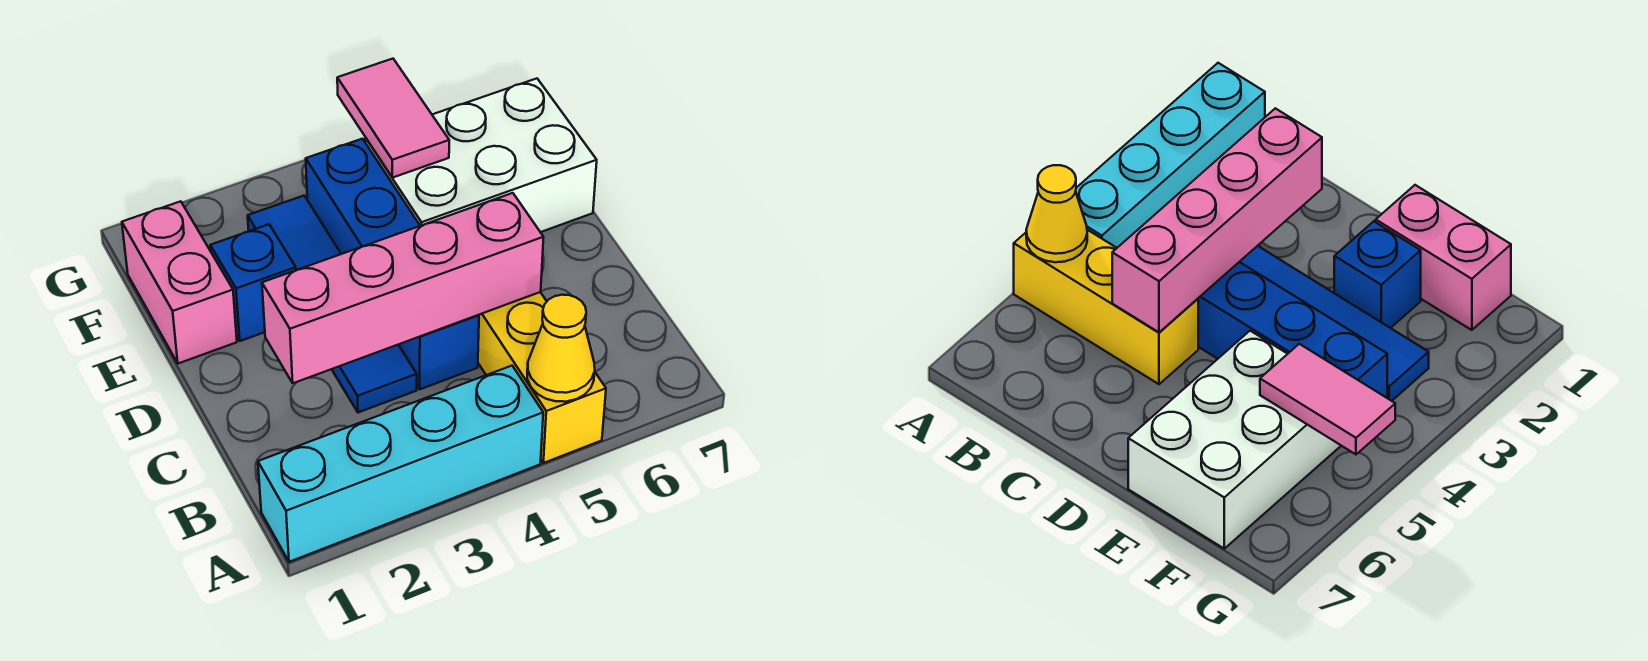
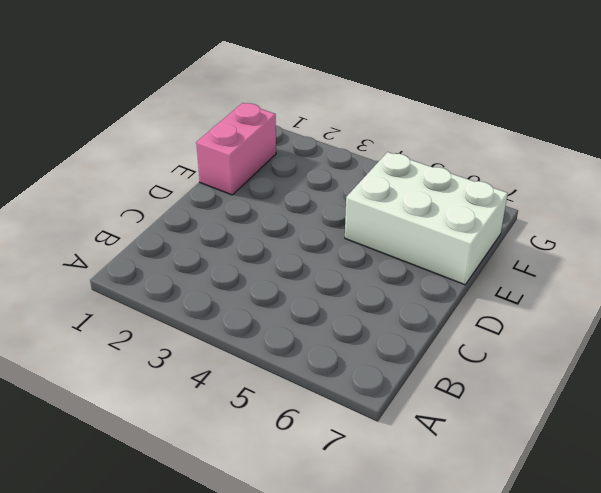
none -> cyan brick A1:A4 level 1
none -> yellow brick A5:C5 level 1

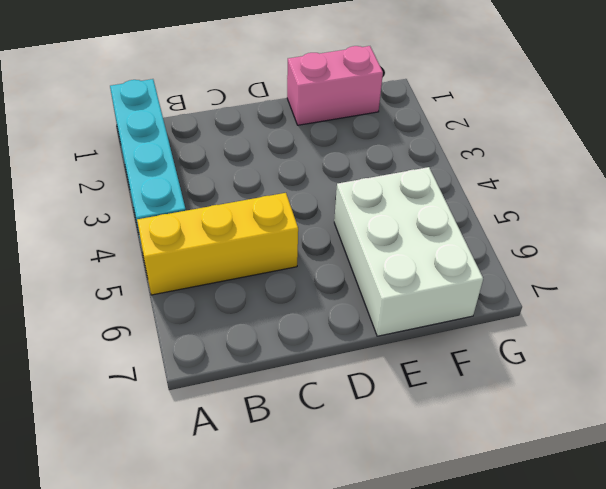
none -> blue tile C3:F3 level 1
none -> blue brick C4:F4 level 1

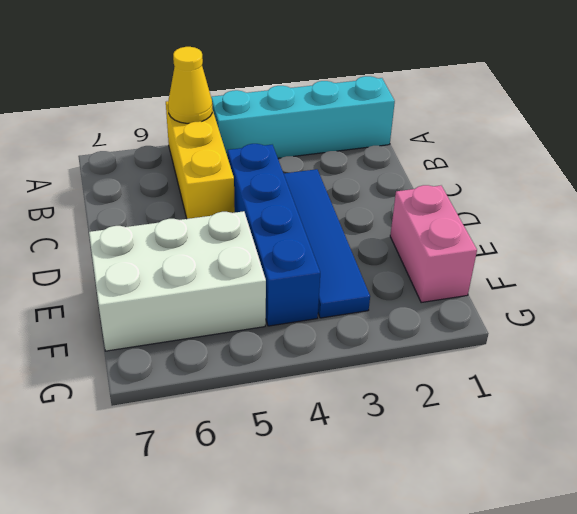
none -> blue brick E2 level 1
none -> pink brick C2:C5 level 2

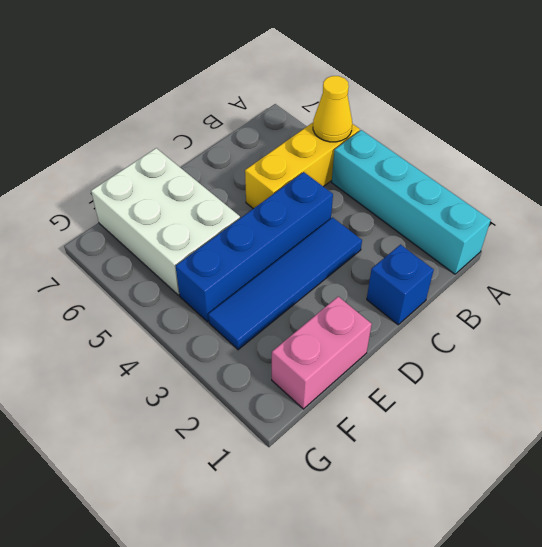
blue brick C1 level 1 -> blue brick E2 level 1
none -> pink brick C2:C5 level 2
none -> pink tile F5:G5 level 2

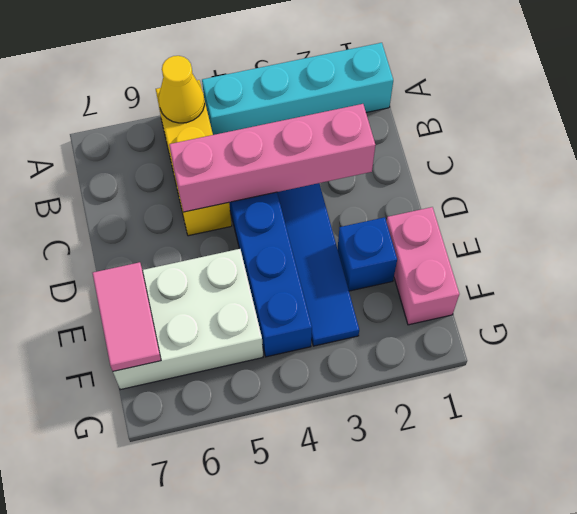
pink tile E7:F7 level 2 -> pink tile F5:G5 level 2

